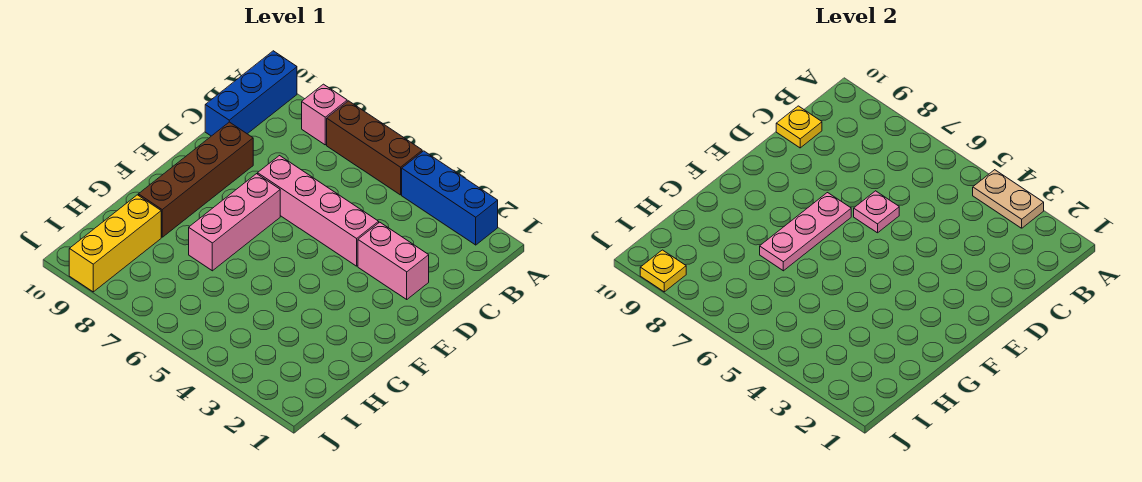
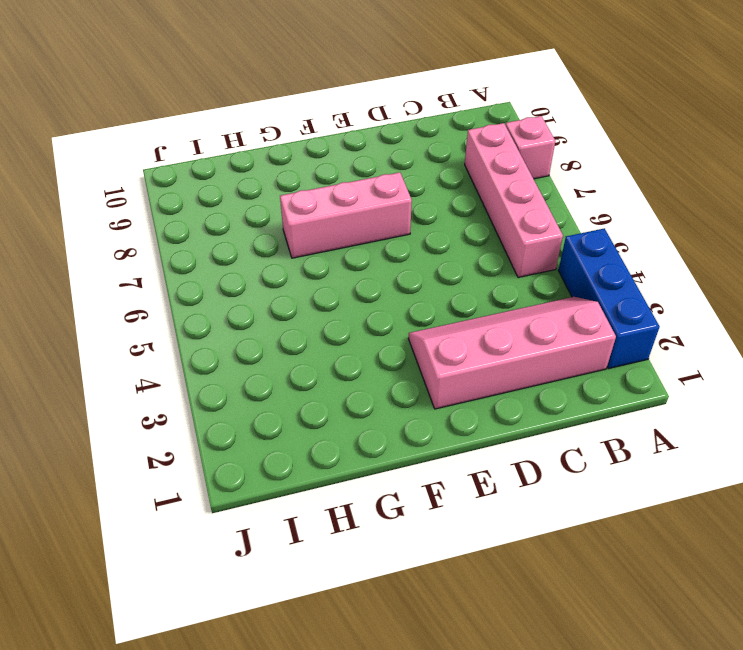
pink slope B2:E3 level 1 top 2 -> pink brick D2:D3 level 1
pink brick B5:B8 level 1 -> pink brick D4:D7 level 1
none -> brown brick A5:A7 level 1
none -> blue brick A10:C10 level 1
none -> brown brick D9:G9 level 1

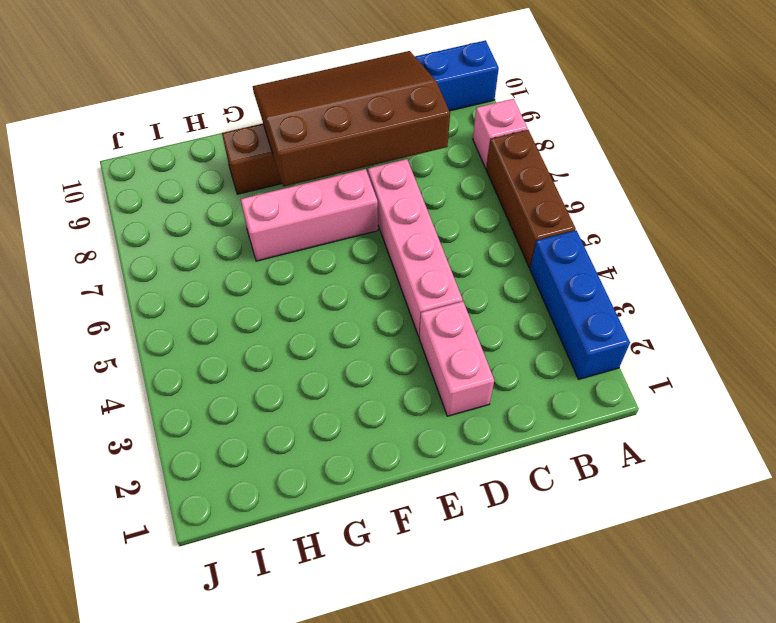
brown slope C8:F10 level 2 top 8 -> yellow plate C10 level 2
none -> yellow brick H9:J9 level 1
none -> tan plate A3:A4 level 2
none -> pink plate D6 level 2

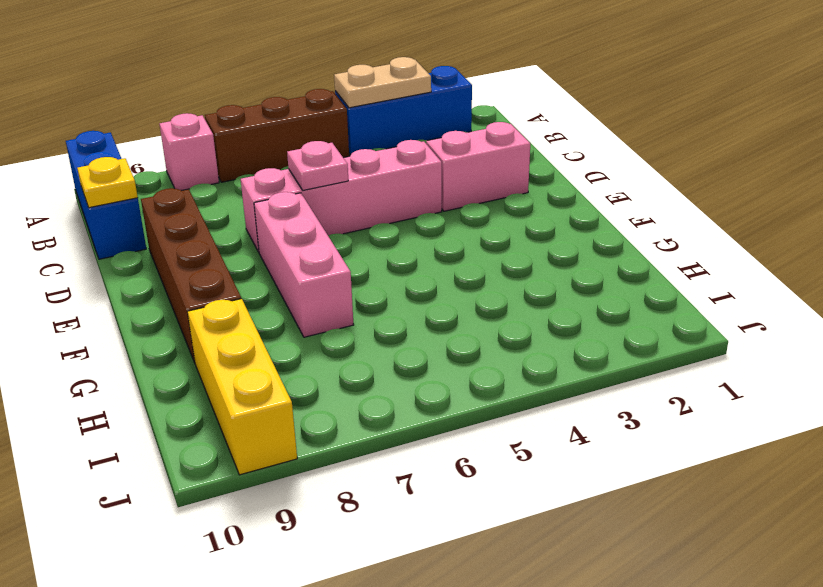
none -> pink plate E7:G7 level 2
none -> yellow plate J9 level 2

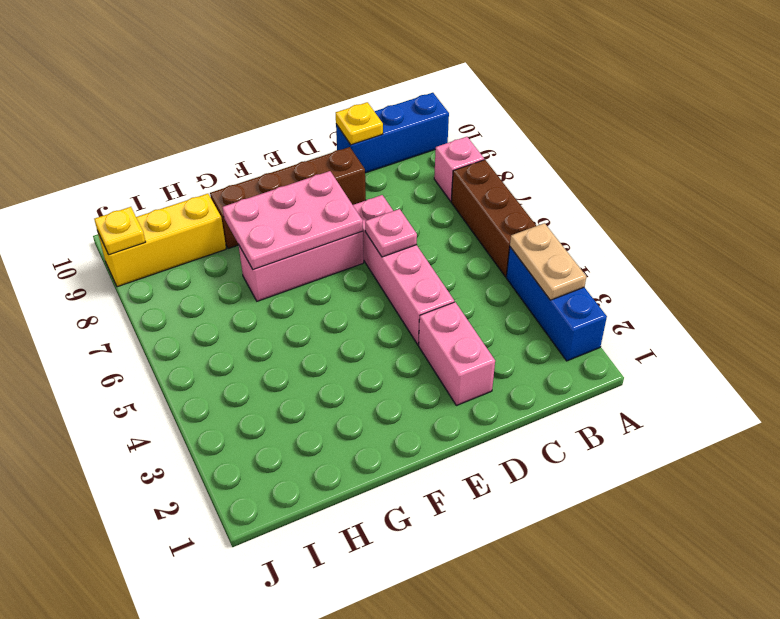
pink plate E7:G8 level 2 -> pink plate E7:G7 level 2

